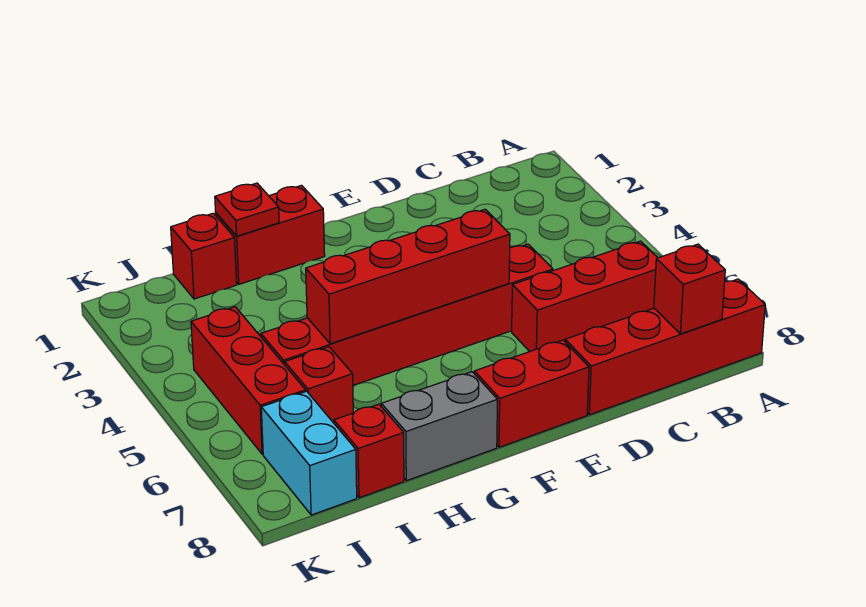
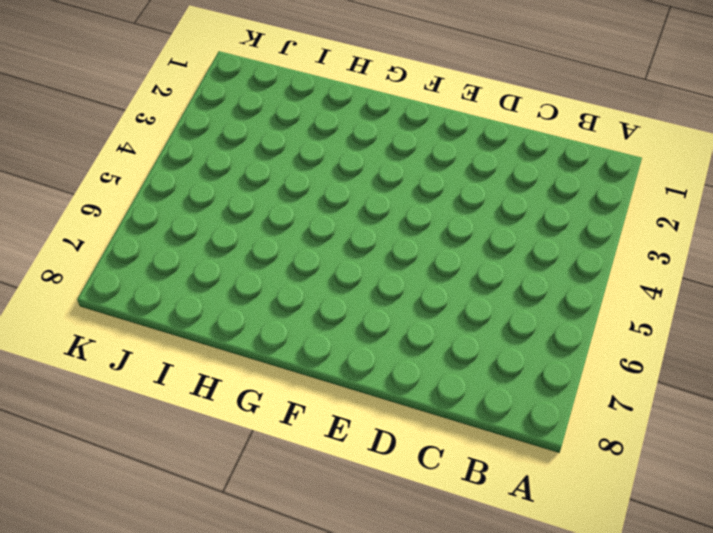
none -> red brick A8:D8 level 1
none -> red brick B6:D6 level 1
none -> red brick D5:I5 level 1

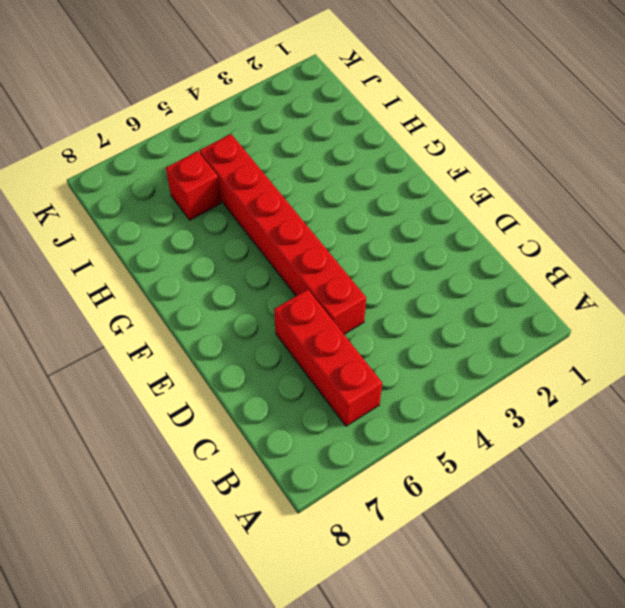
none -> red brick A8:D8 level 1
none -> red brick E8:F8 level 1
none -> red brick G1:H1 level 1

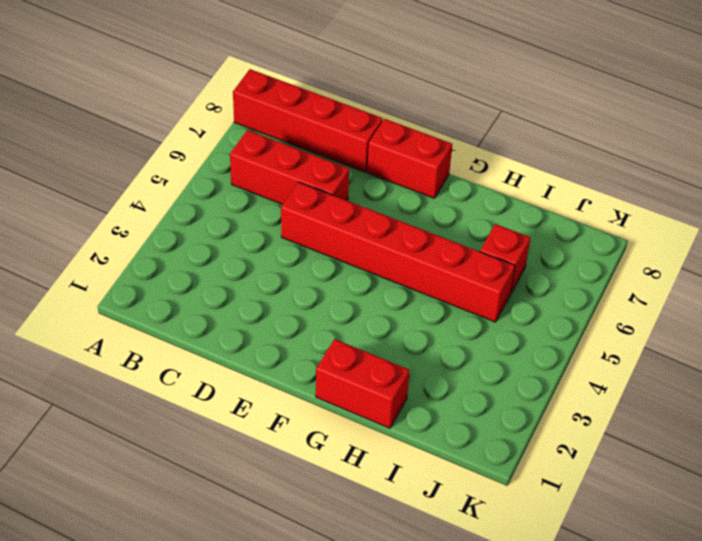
none -> grey brick G8:H8 level 1
none -> red brick I1 level 1
none -> red brick I8 level 1

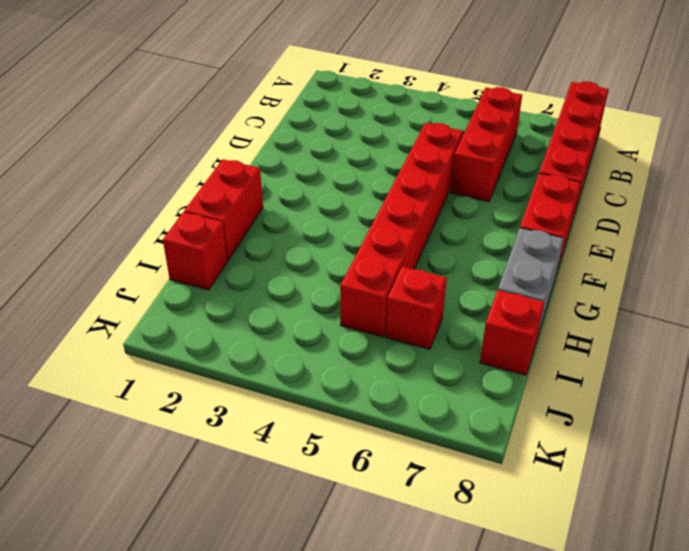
none -> red brick J4:J6 level 1
none -> cyan brick J7:J8 level 1
none -> red brick B8 level 2

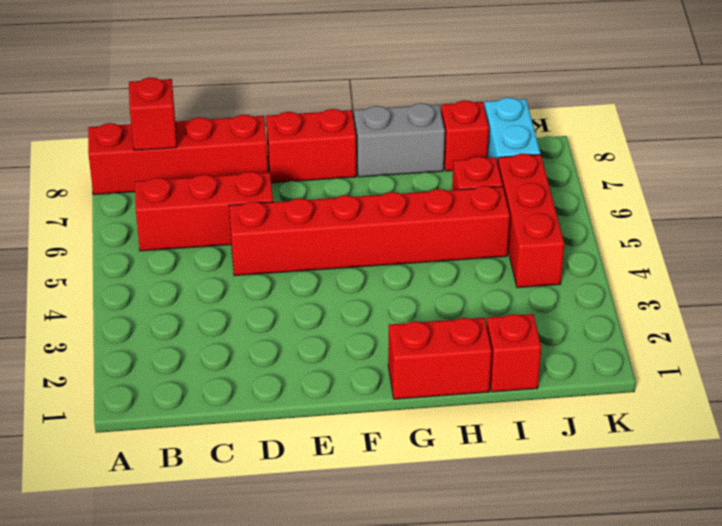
none -> red brick E5:H5 level 2
none -> red plate H1 level 2

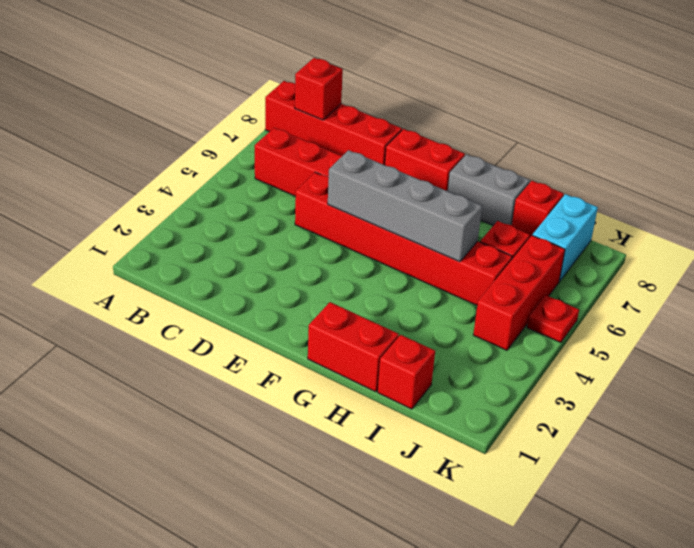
grey brick E5:H5 level 2 -> red brick E5:H5 level 2
red plate K5 level 1 -> red plate H1 level 2

